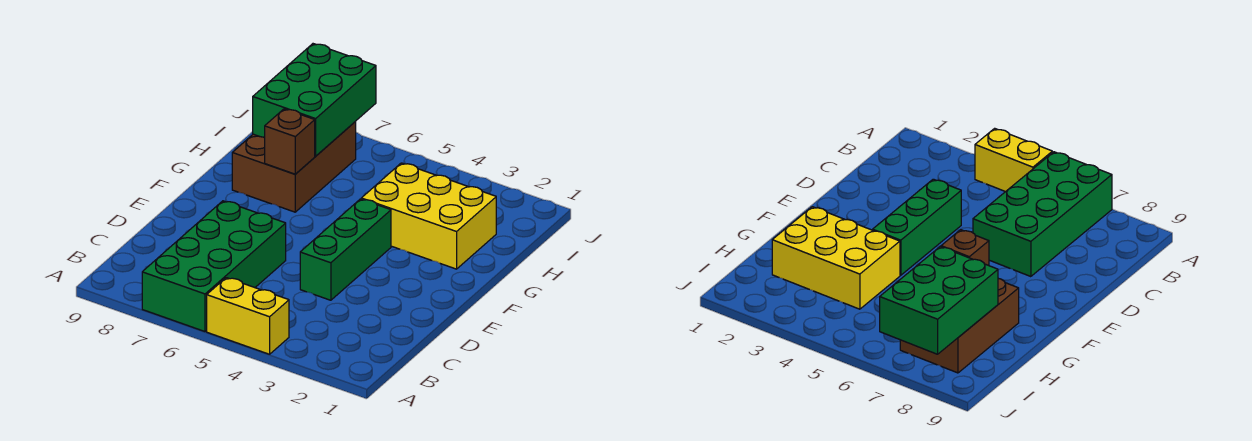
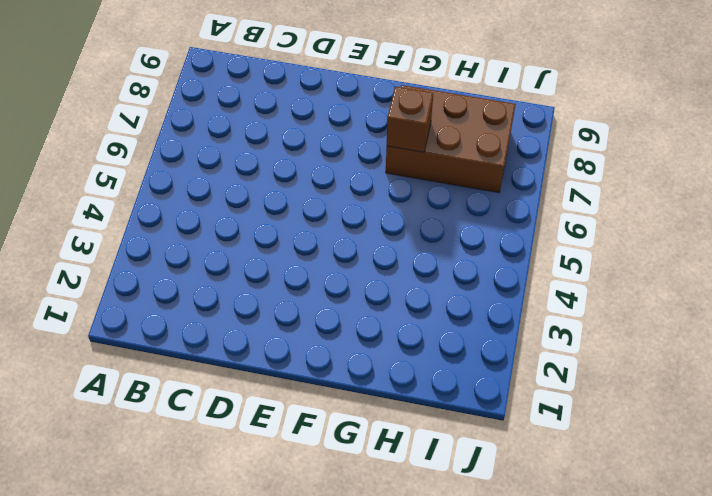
none -> yellow brick A4:A5 level 1
none -> green brick A6:D7 level 1

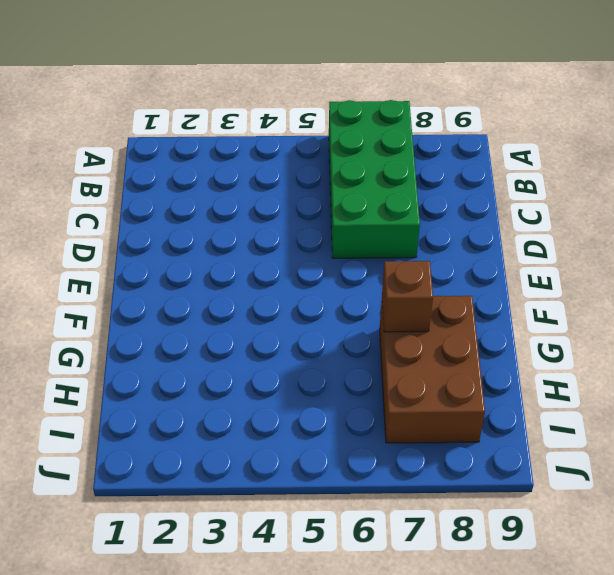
none -> yellow brick A4:A5 level 1
none -> green brick D4:F4 level 1

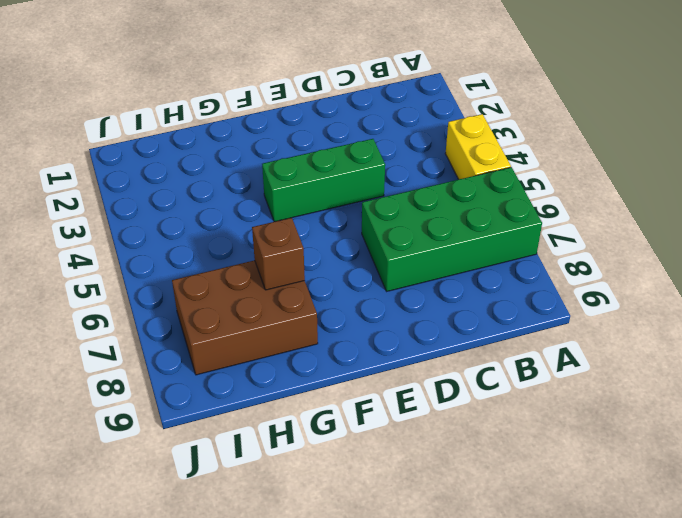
none -> yellow brick G2:H4 level 1
none -> green brick H7:J8 level 2

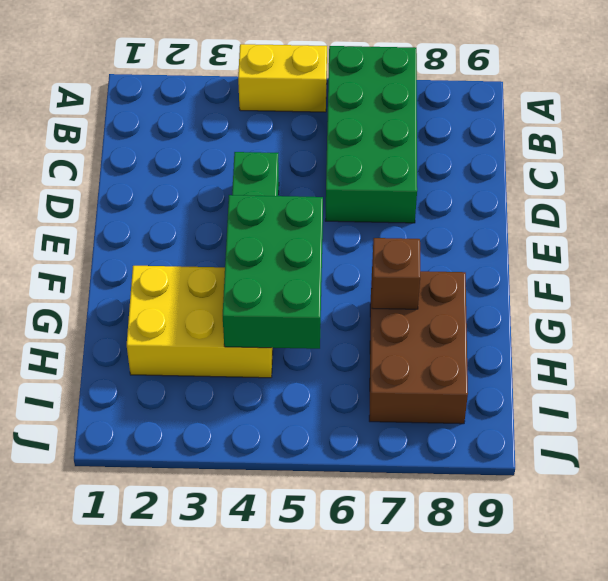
green brick F4:H5 level 2 -> green brick H7:J8 level 2

